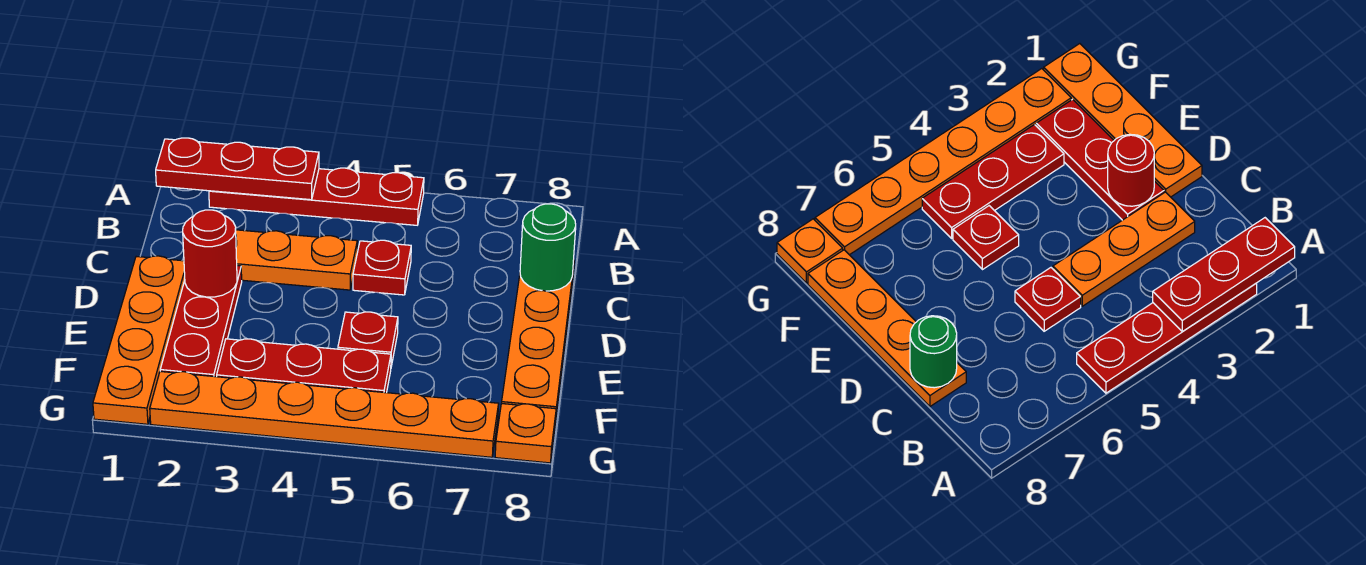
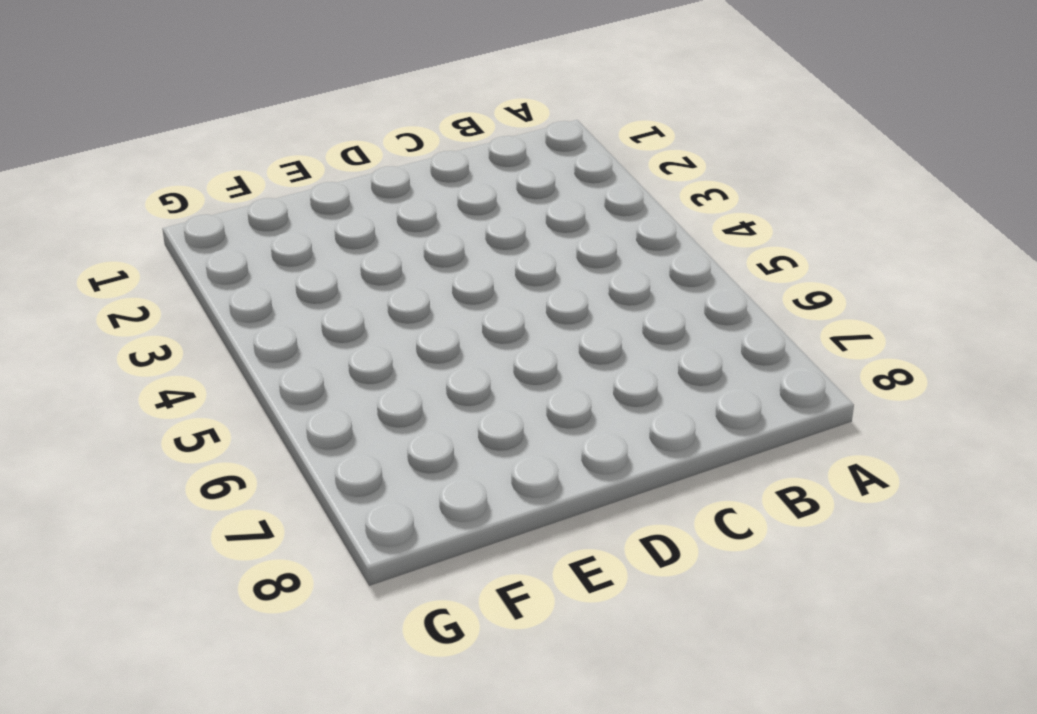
none -> red plate A2:A5 level 1
none -> orange plate C2:C4 level 1
none -> red plate C5 level 1

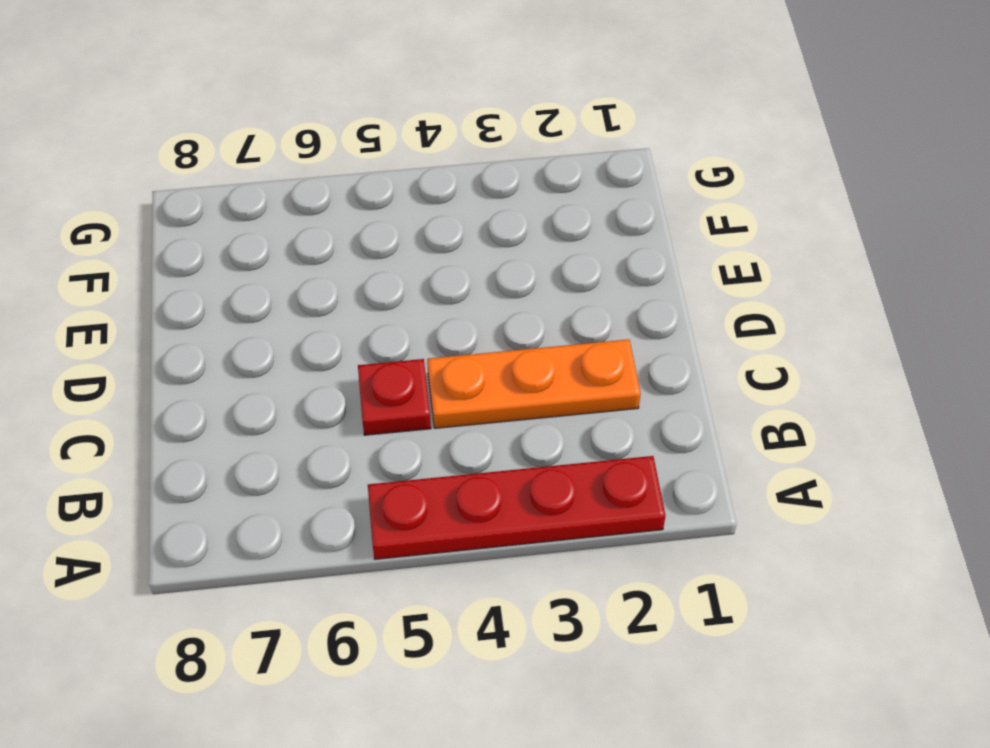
none -> orange plate C8:F8 level 1
none -> orange plate D1:G1 level 1
none -> red plate D2:F2 level 1

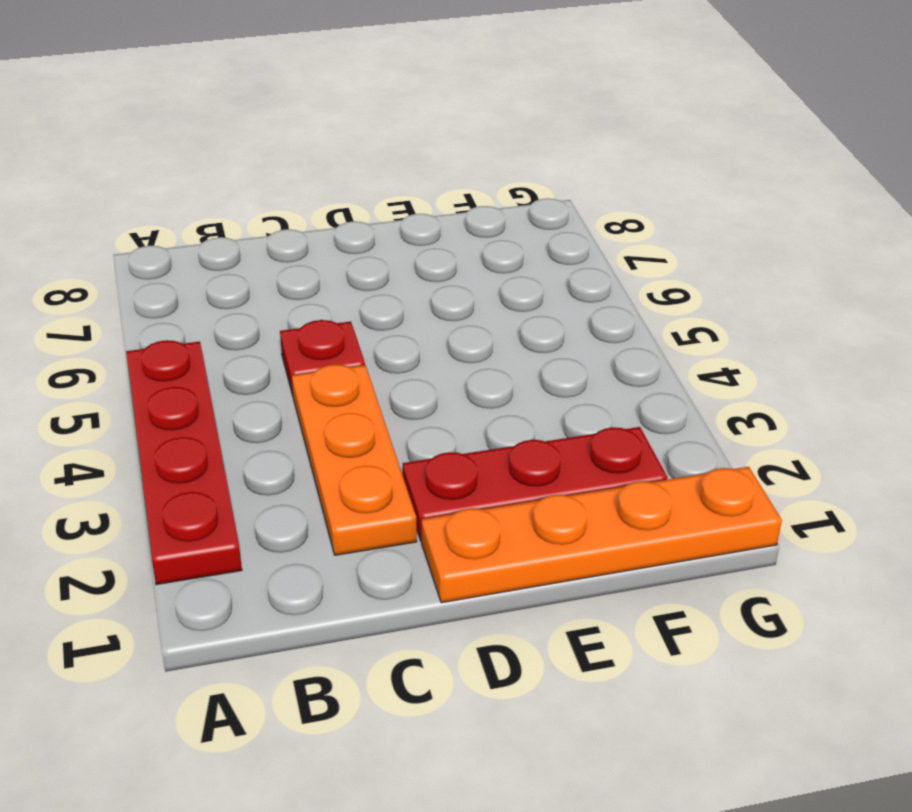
none -> orange plate C8:F8 level 1
none -> red plate E5 level 1
none -> red plate F3:F5 level 1

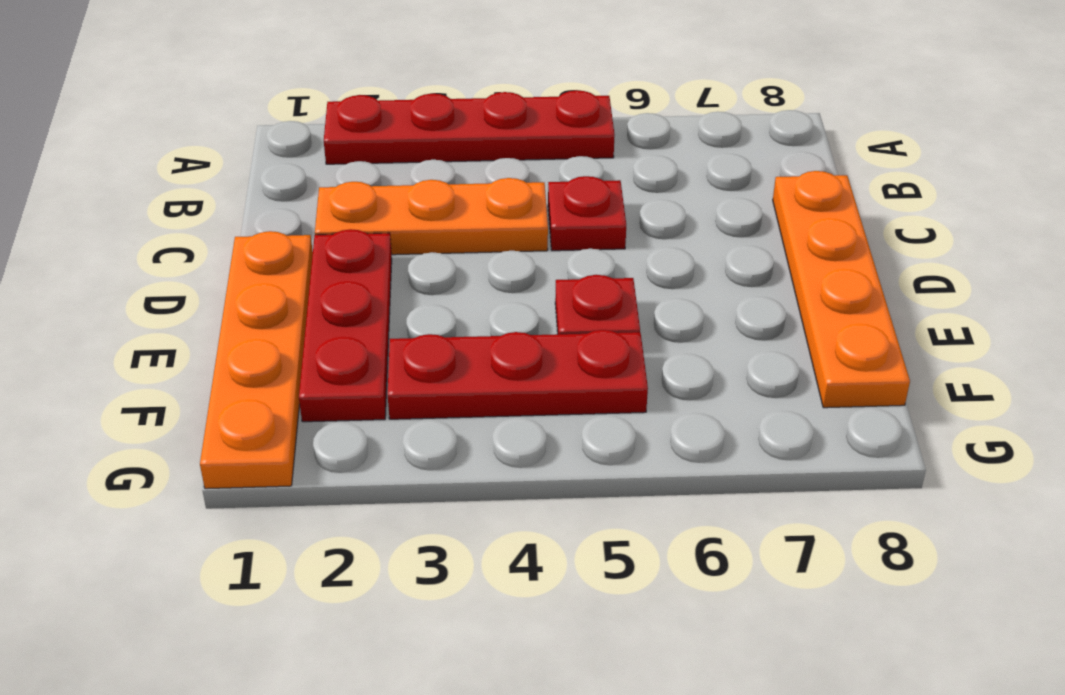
none -> orange plate G2:G7 level 1
none -> orange plate G8 level 1
none -> red plate A1:A3 level 2

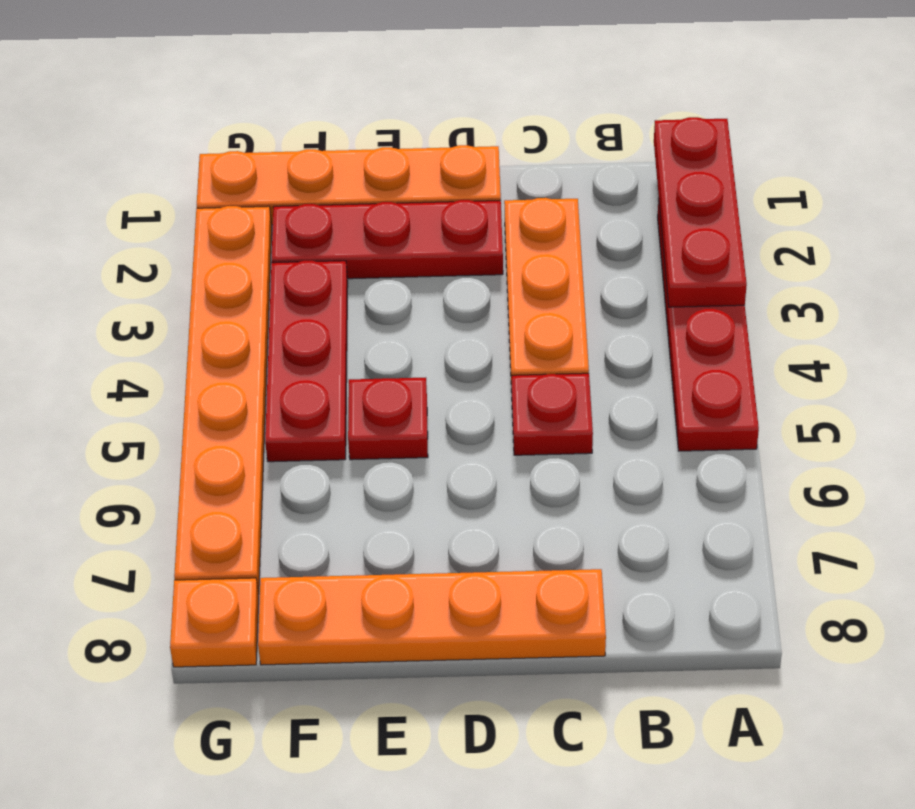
none -> green round brick C8 level 2
none -> red round brick D2 level 2

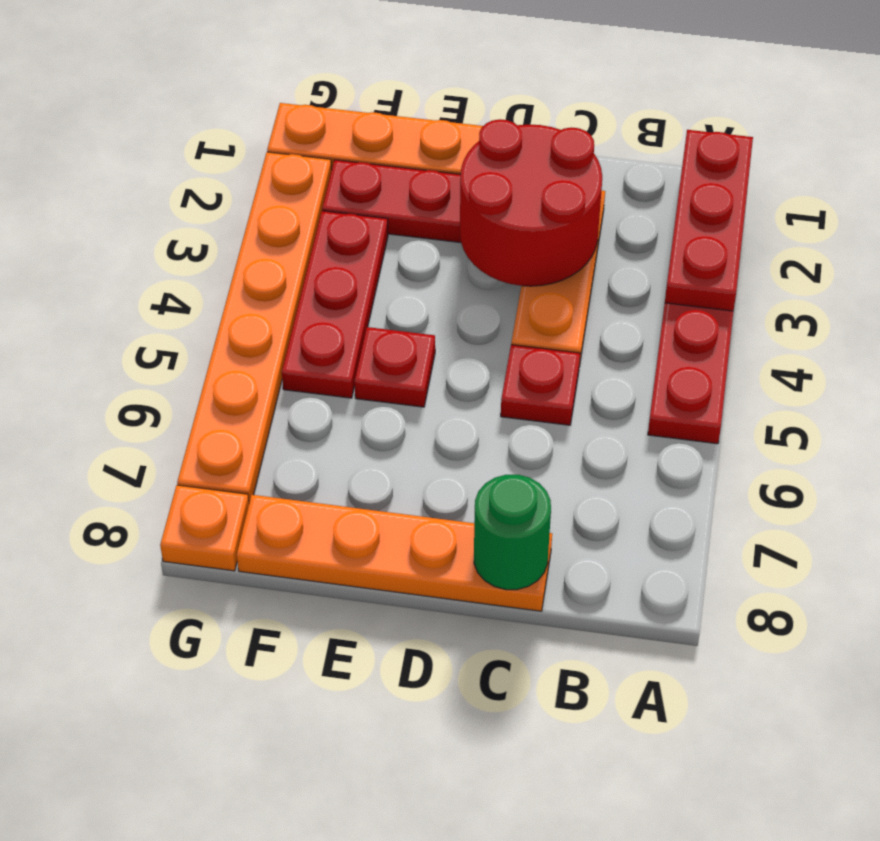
red round brick C2:D3 level 2 -> red round brick D2 level 2

